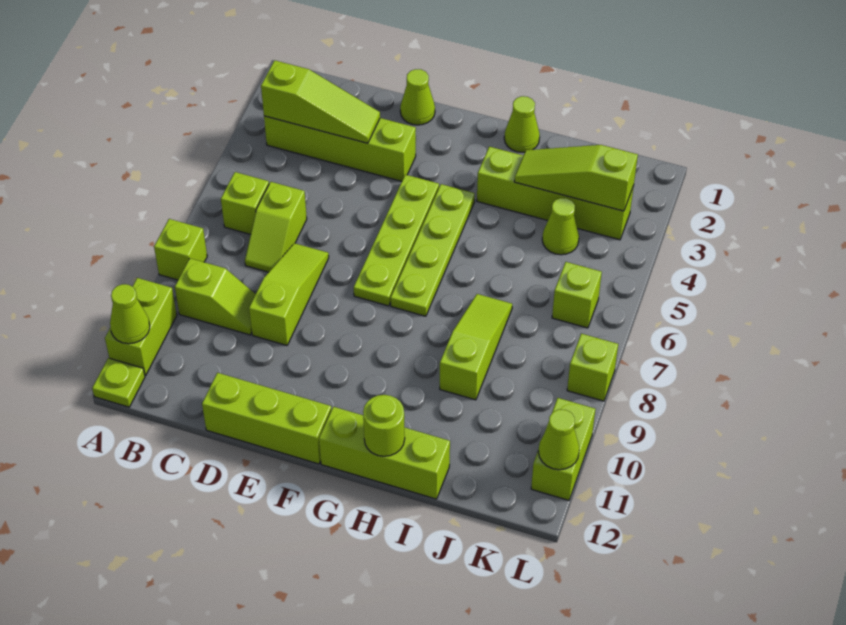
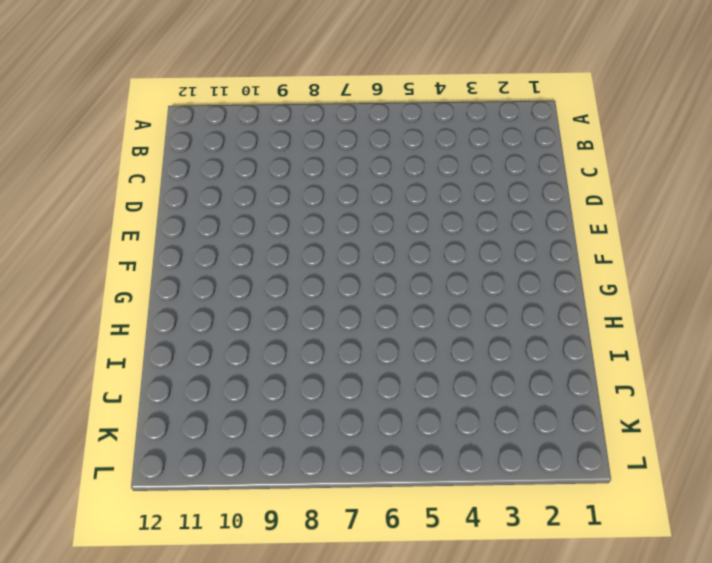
none -> lime brick A8 level 1
none -> lime brick A10:A11 level 1
none -> lime plate A12 level 1

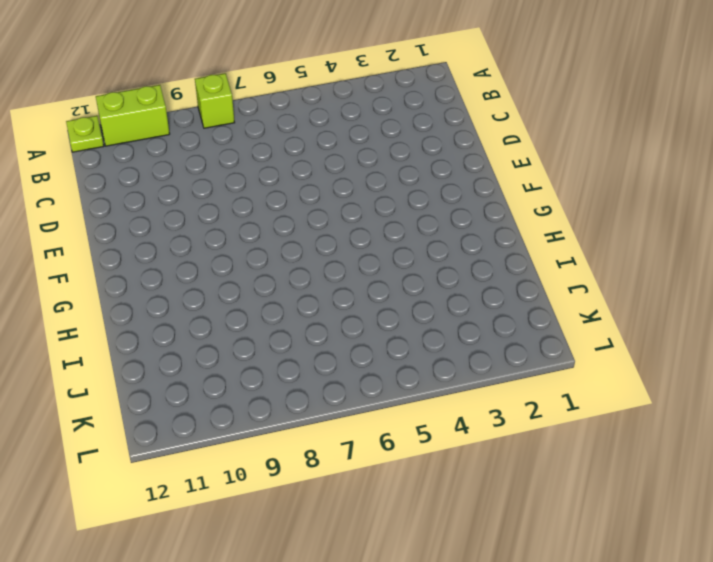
none -> lime brick B3:E3 level 1
none -> lime brick B6 level 1
none -> lime slope B9:C9 level 1 top B

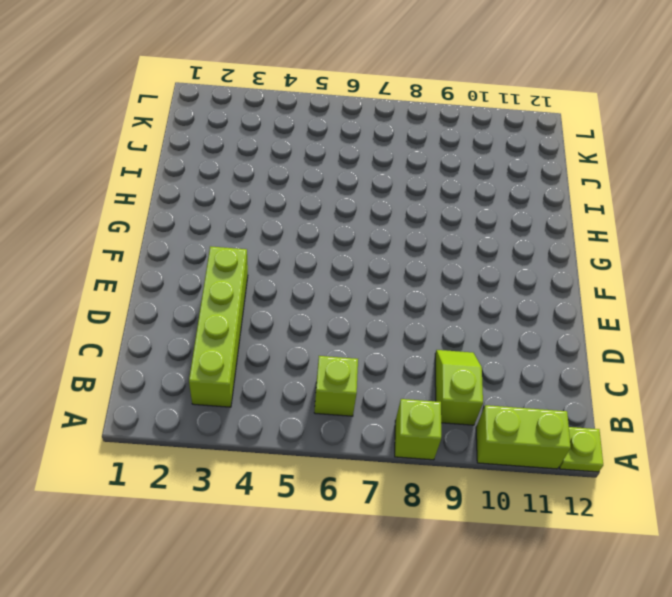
none -> lime slope C6:C7 level 1 top 6
none -> lime slope D7:D9 level 1 top 9
none -> lime brick D12:F12 level 1

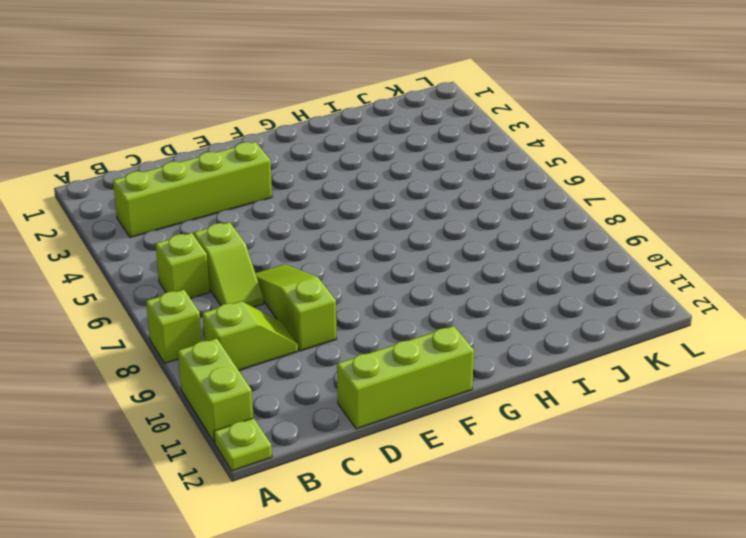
none -> lime cone E1 level 1
none -> lime plate F4:F7 level 1
none -> lime plate G4:G7 level 1

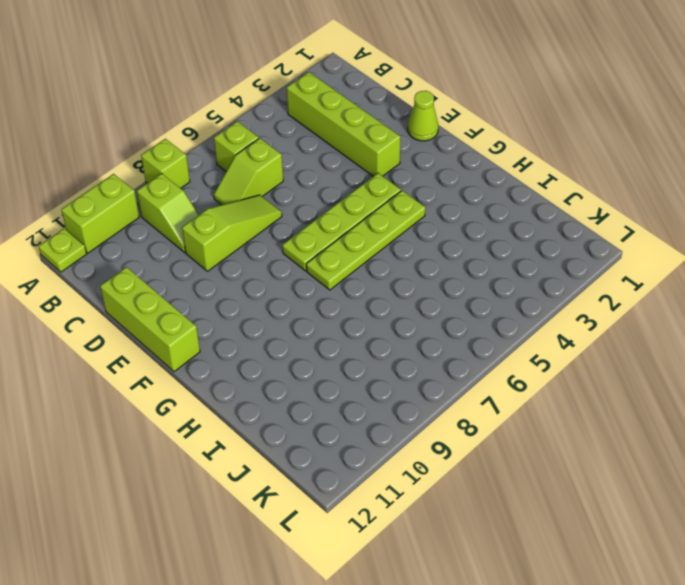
none -> lime brick G12:I12 level 1
none -> lime cone H1 level 1
none -> lime brick H3:K3 level 1

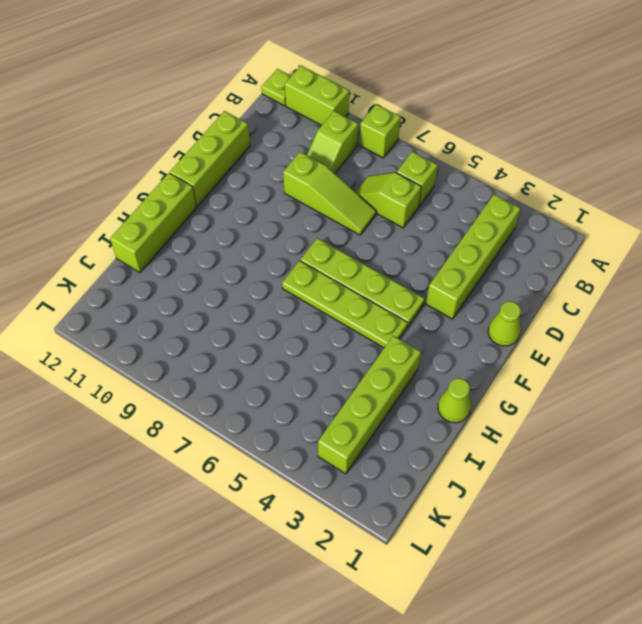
none -> lime slope I7:I9 level 1 top 9
none -> lime cone J4 level 1
none -> lime brick K6 level 1

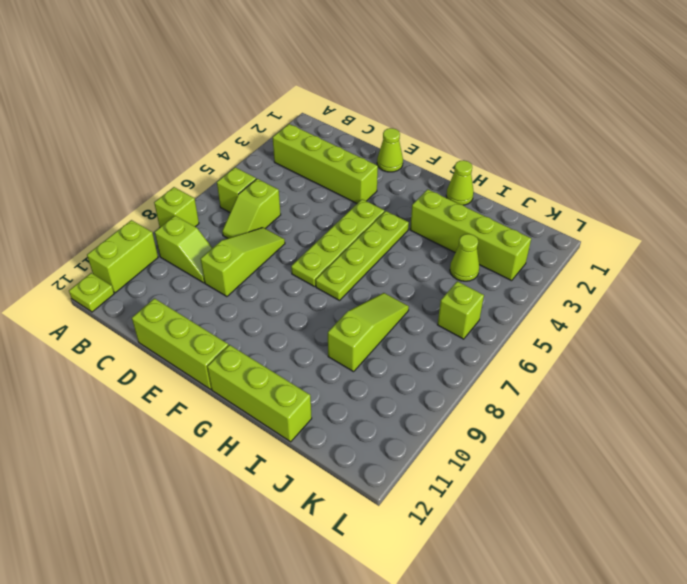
none -> lime brick L8 level 1
none -> lime brick L10:L11 level 1
none -> lime cone A11 level 2

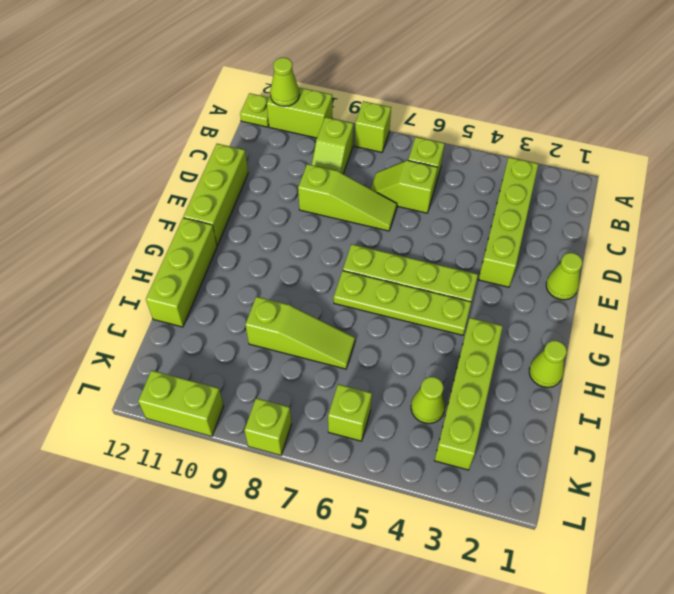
none -> lime slope B3:D3 level 2 top B
none -> lime round brick H12 level 2
none -> lime slope I3:K3 level 2 top K

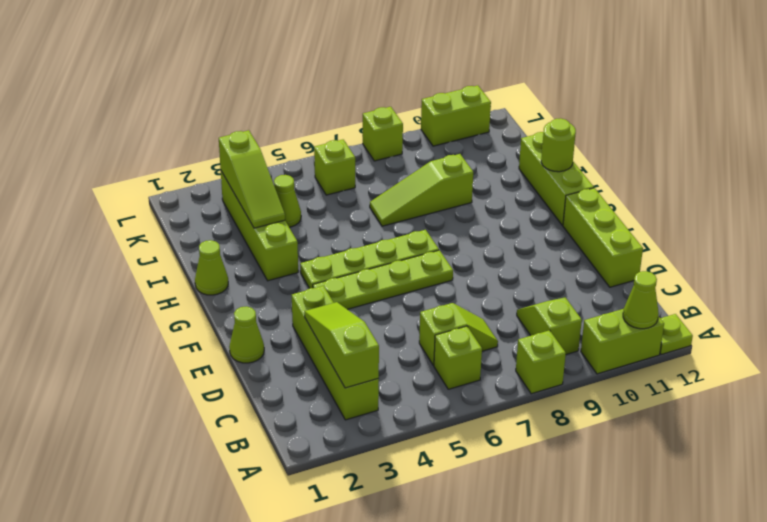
none -> lime slope D7:D9 level 1 top 9
none -> lime cone L11 level 2

